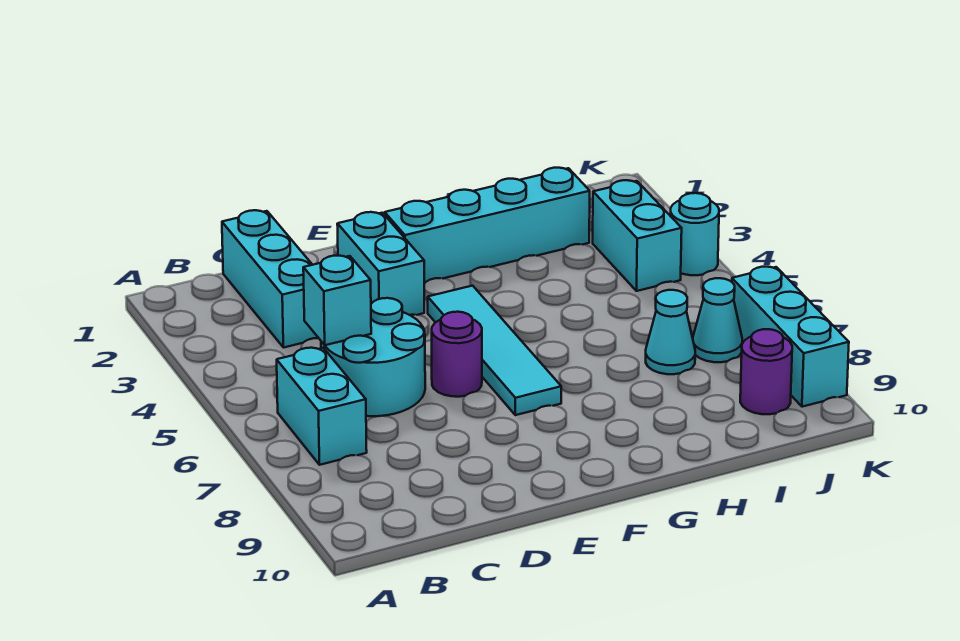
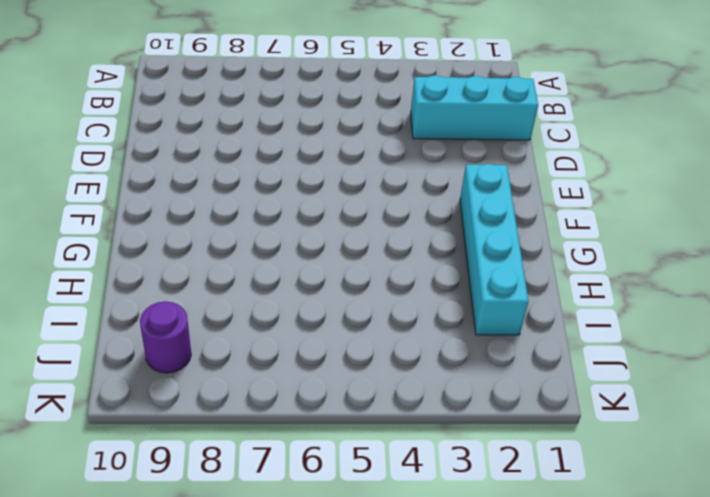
none -> cyan brick B6:B7 level 1
none -> cyan round brick C5:D6 level 1
none -> cyan brick E2:E3 level 1

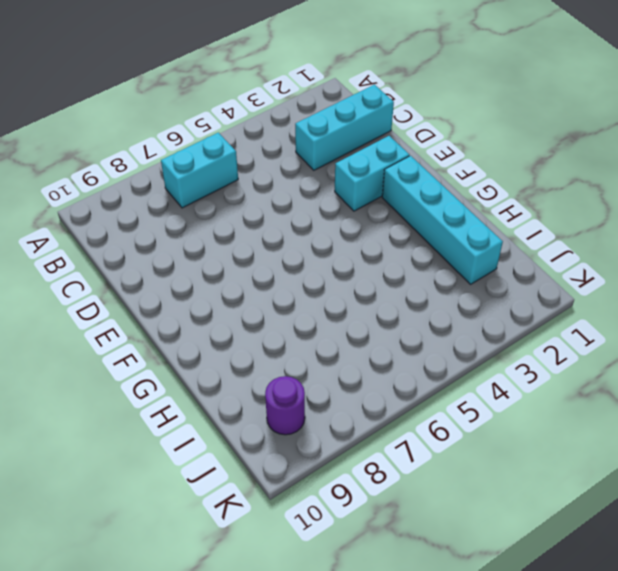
none -> cyan round brick C5:D6 level 1
none -> purple round brick E6 level 1
none -> cyan tile F4:F7 level 1

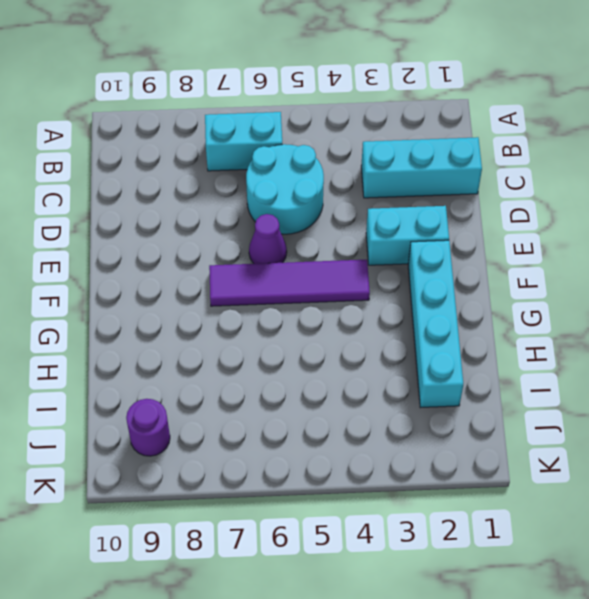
purple cone E6 level 1 -> purple round brick E6 level 1
purple tile F4:F7 level 1 -> cyan tile F4:F7 level 1
none -> cyan cone I7 level 1
none -> cyan brick J3:J4 level 1
none -> cyan cone J7 level 1

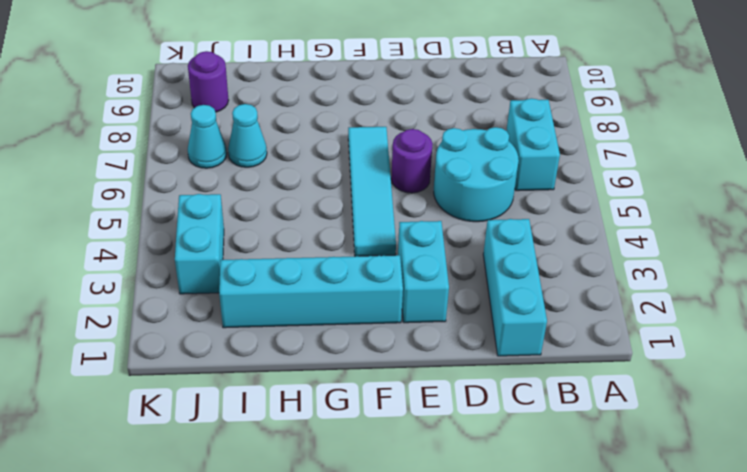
none -> cyan round brick K4 level 1
none -> cyan brick K7:K9 level 1
none -> cyan brick C5 level 2

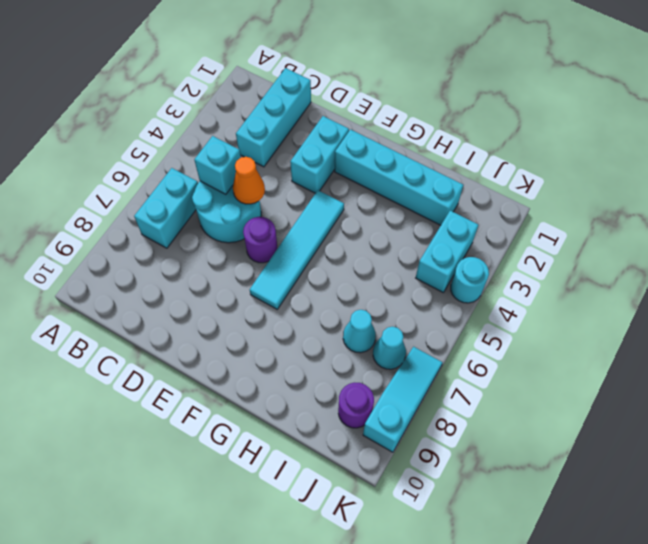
orange cone D5 level 2 -> none
cyan slope K7:K9 level 1 top 9 -> cyan brick K7:K9 level 1

